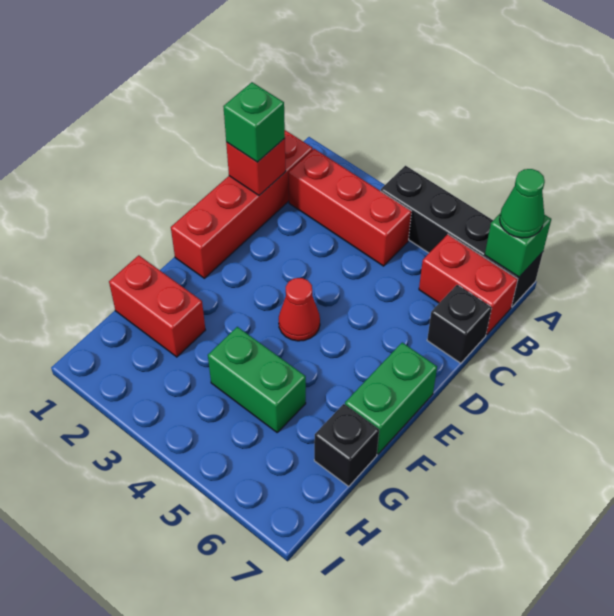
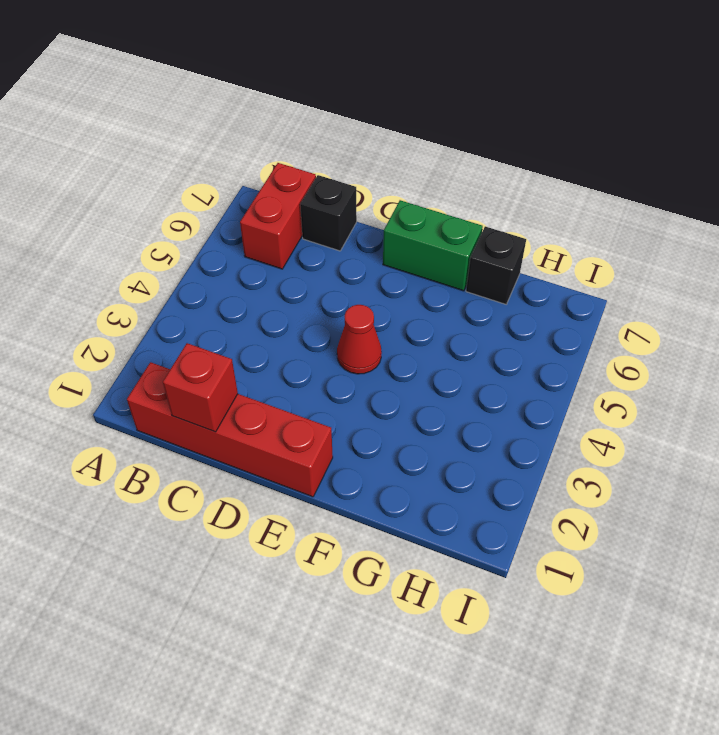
none -> black brick A4:A7 level 1
none -> red brick B2:B4 level 1
none -> red brick G1:G2 level 1

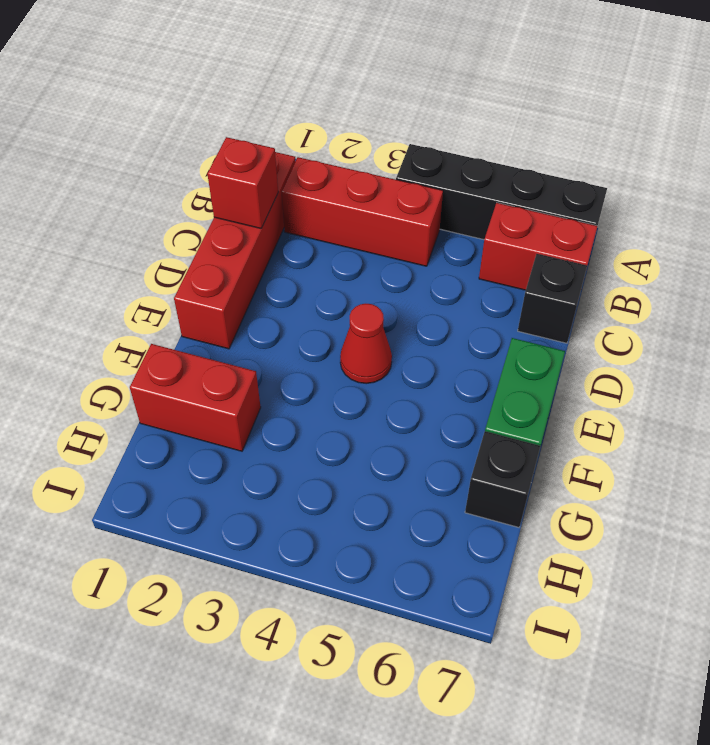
none -> green brick G4:G5 level 1
none -> green brick A7 level 2
none -> green cone A7 level 3

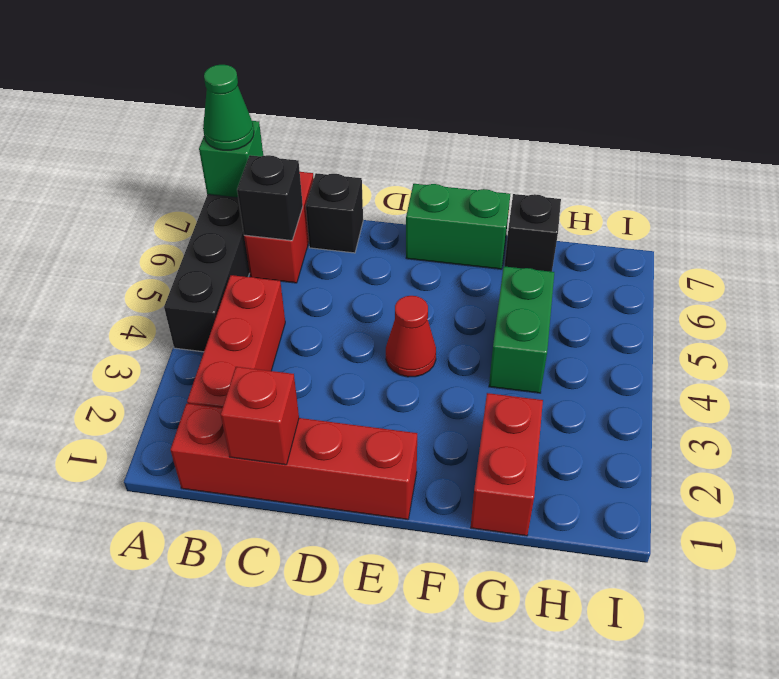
black brick B6 level 2 -> none
none -> green brick C1 level 3

